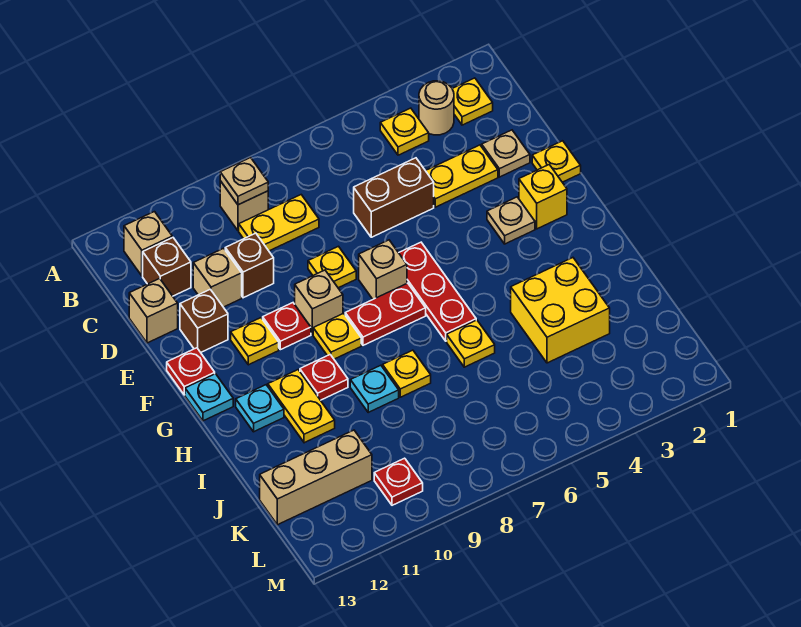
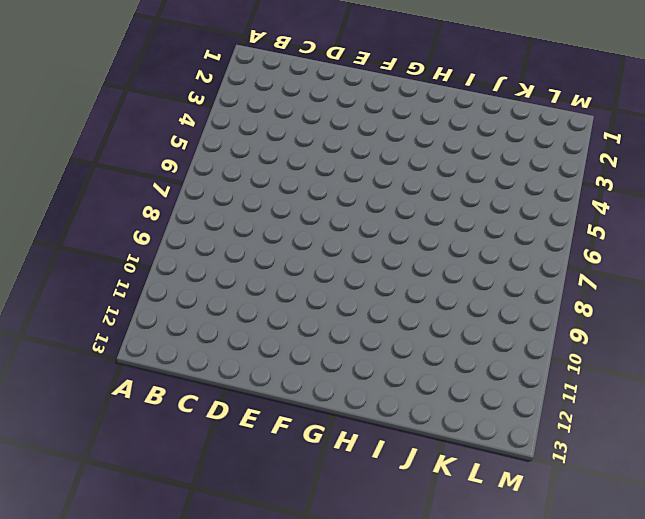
none -> yellow plate B2 level 1
none -> tan round brick B3 level 1
none -> yellow plate B4 level 1
none -> tan brick B9 level 1

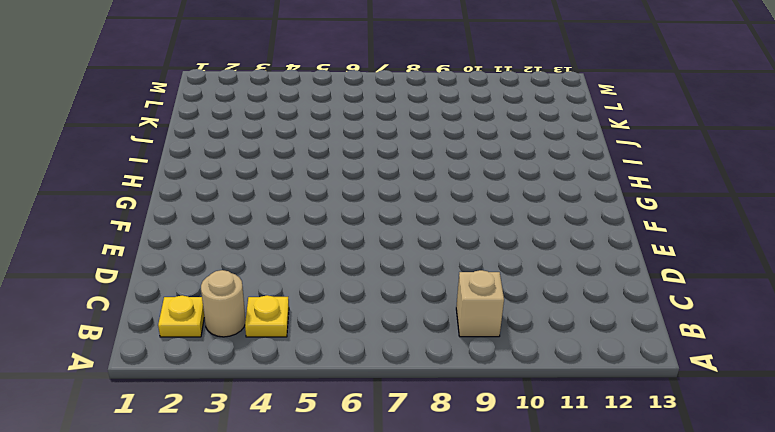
none -> tan brick B12 level 1
none -> yellow plate C8:C9 level 1
none -> brown brick C12 level 1
none -> tan plate D2 level 1

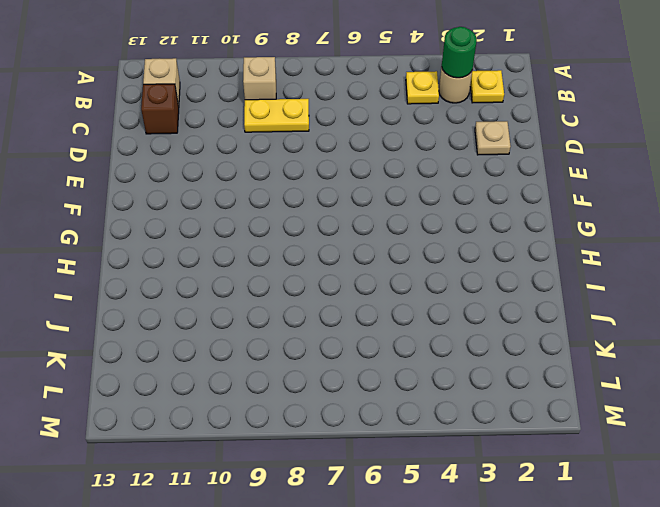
green round brick B3 level 2 -> none
none -> yellow plate D3:D4 level 1
none -> brown brick D5:D6 level 1
none -> brown brick D10 level 1
none -> tan brick D11 level 1

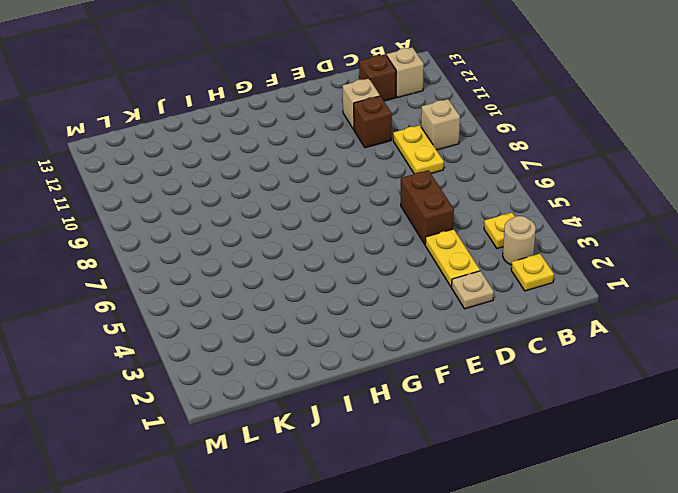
none -> tan brick D13 level 1
none -> yellow plate E1 level 1
none -> yellow plate E8 level 1
none -> brown brick E12 level 1

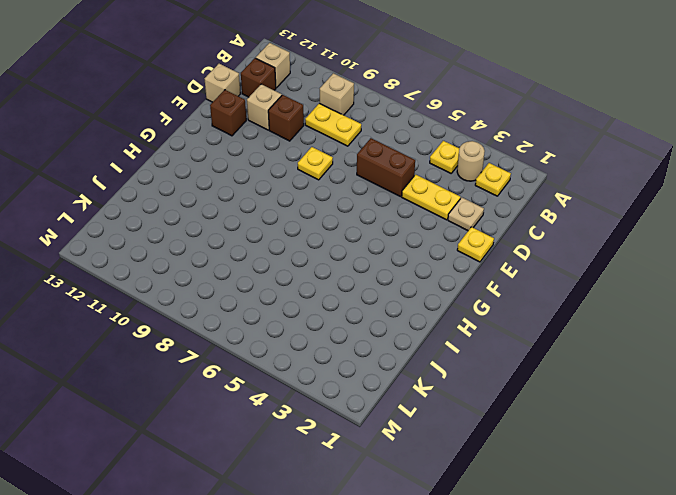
none -> yellow brick F2 level 1
none -> tan plate F3 level 1
none -> red plate F6:H6 level 1
none -> tan brick F7 level 1

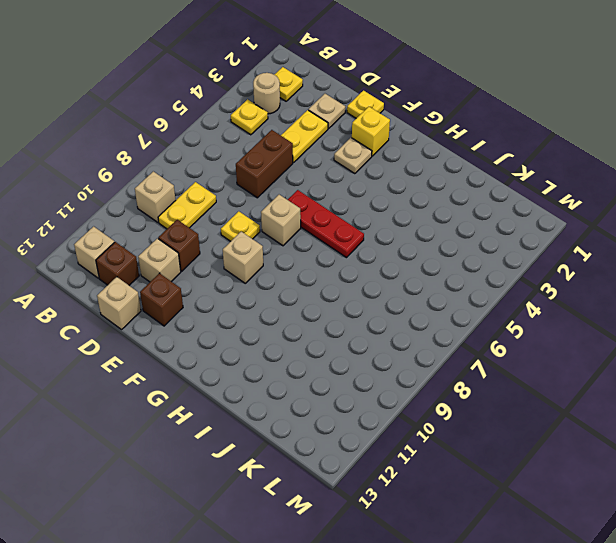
none -> red plate F10 level 1
none -> yellow plate F11 level 1
none -> red plate F13 level 1
none -> red plate G7:G8 level 1

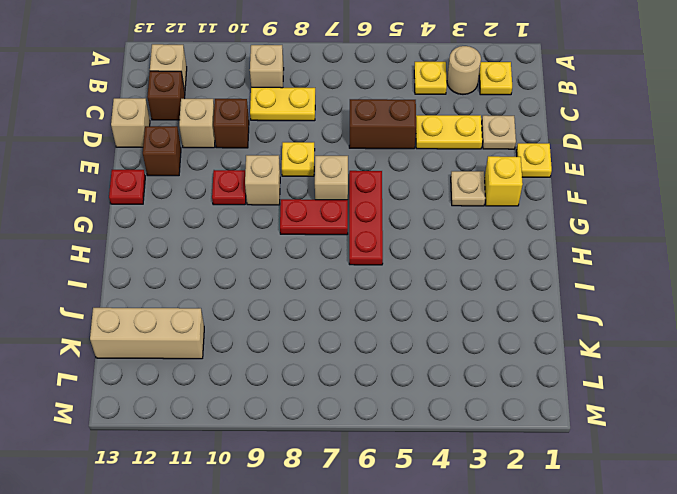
none -> yellow plate F11 level 1
none -> yellow plate G9 level 1
none -> cyan plate G13 level 1
none -> red plate H10 level 1

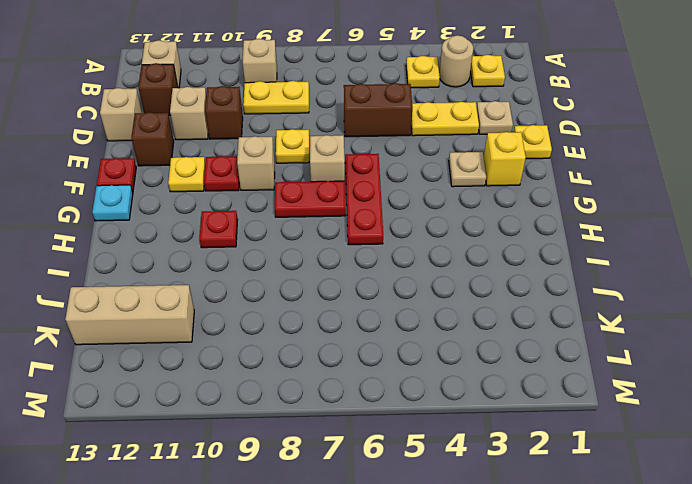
none -> yellow plate G9 level 1
none -> yellow plate H11:I11 level 1
none -> cyan plate H12 level 1
none -> yellow brick I3:J4 level 1

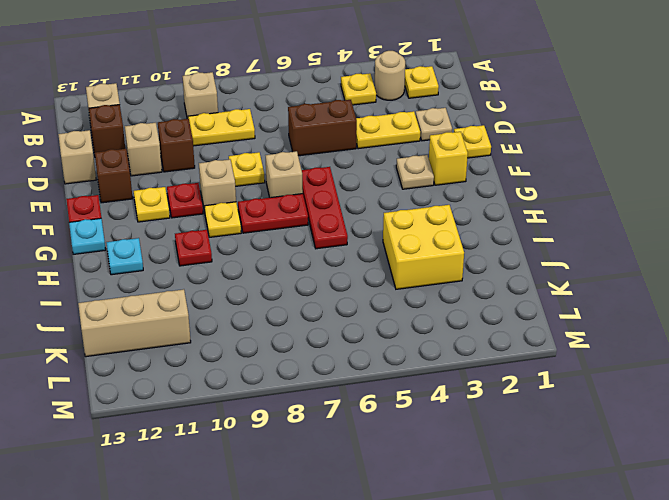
none -> yellow plate H11:I11 level 1
none -> yellow plate I6 level 1
none -> yellow plate I8 level 1
none -> cyan plate I9 level 1

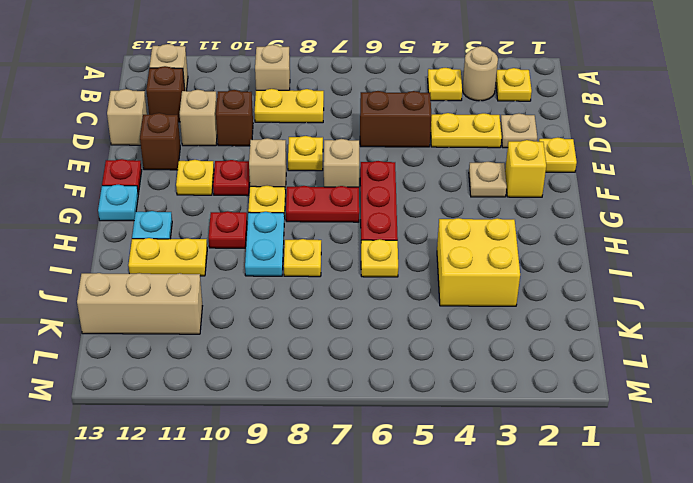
cyan plate H9:I9 level 1 -> cyan plate I9 level 1
yellow plate I11:I12 level 1 -> yellow plate H11:I11 level 1
none -> red plate L10 level 1
none -> tan plate B9 level 2

